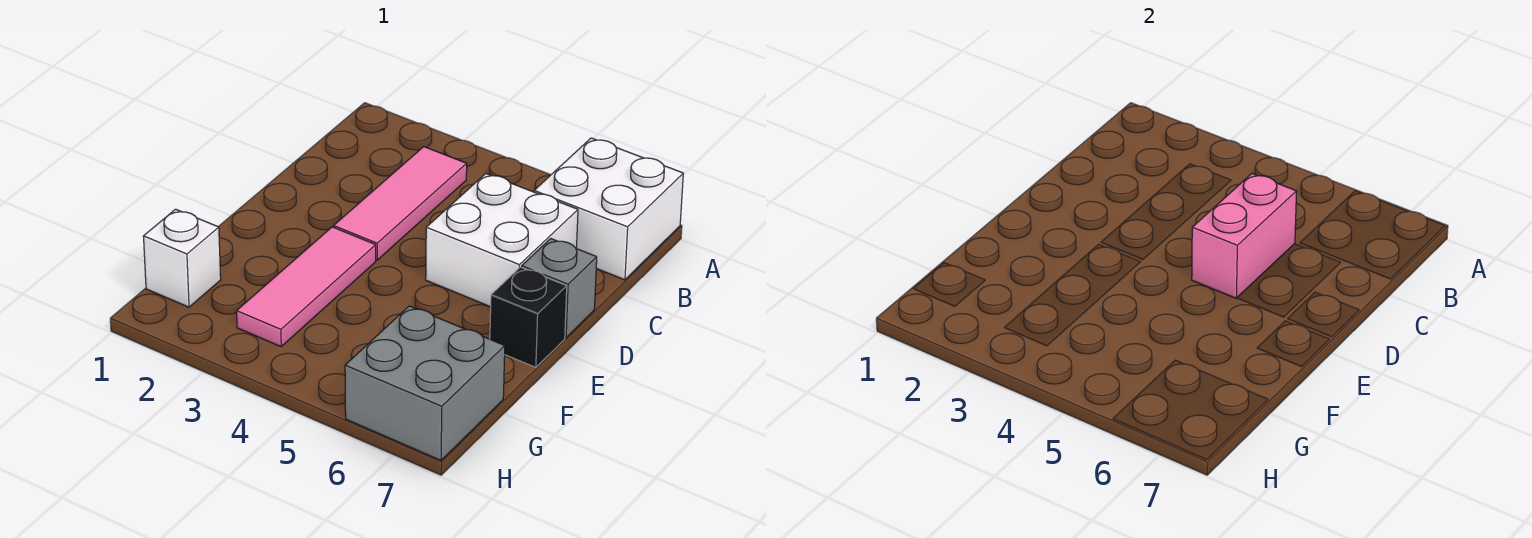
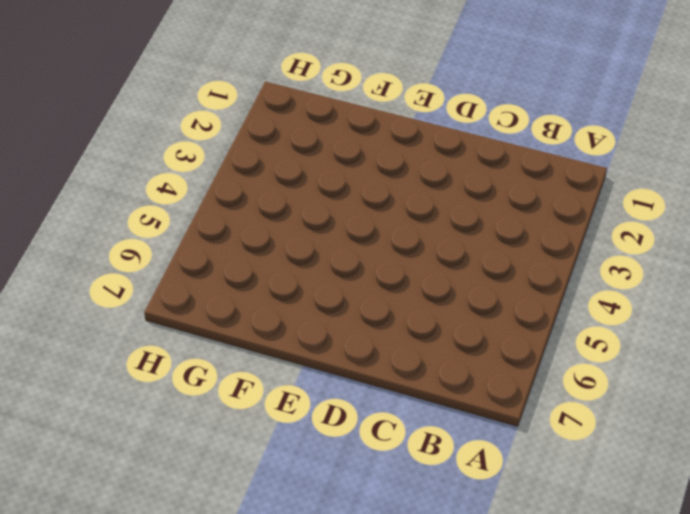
none -> white brick A6:B7 level 1
none -> pink tile B3:D3 level 1

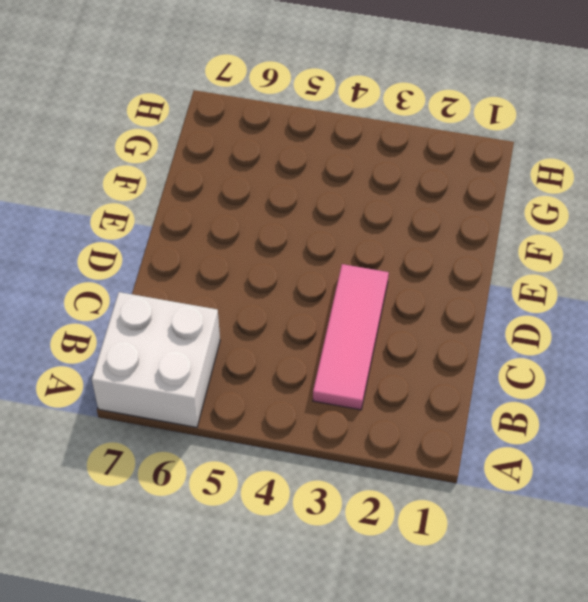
none -> white brick C5:D6 level 1
none -> grey brick D7 level 1

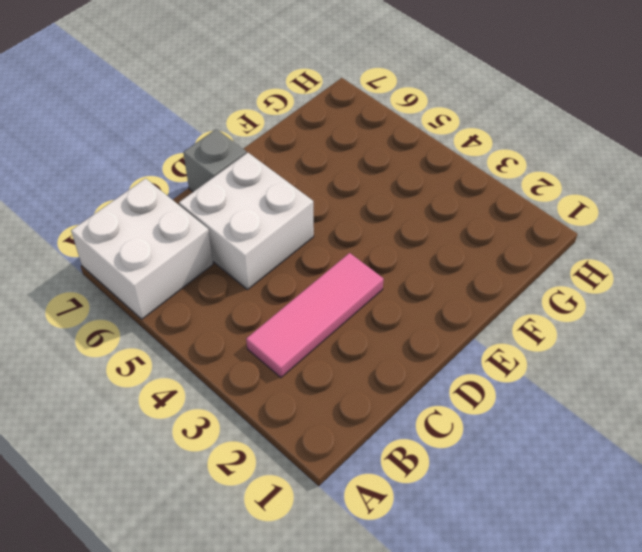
none -> pink tile E3:G3 level 1
none -> black brick E7 level 1

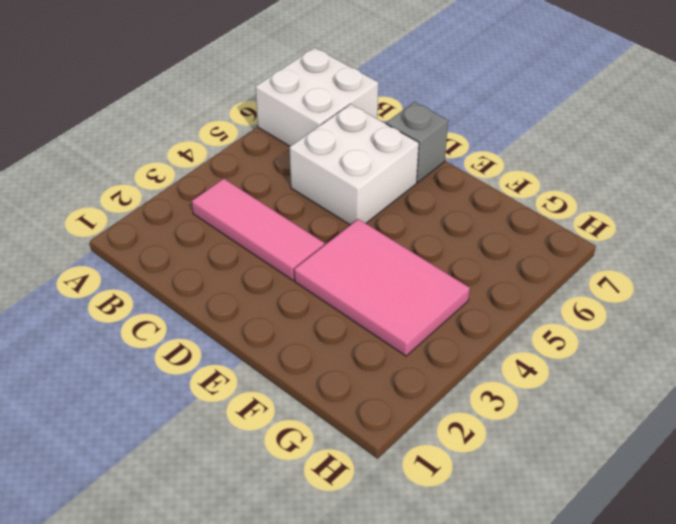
pink tile E3:G4 level 1 -> pink tile E3:G3 level 1
none -> black brick E7 level 1
none -> white brick G1 level 1

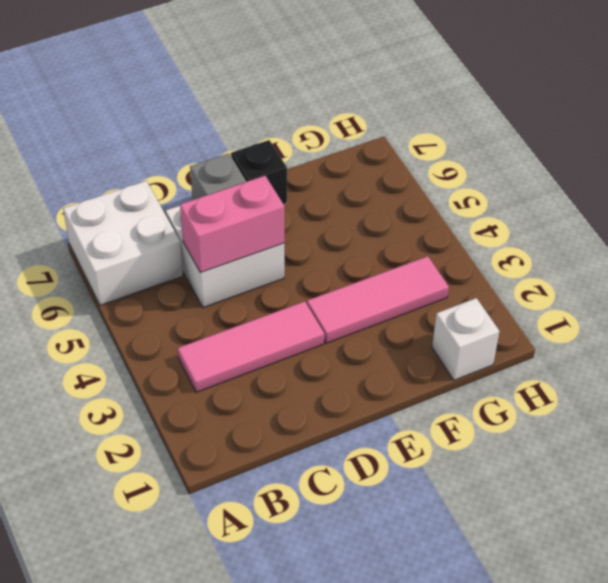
none -> grey brick G6:H7 level 1

